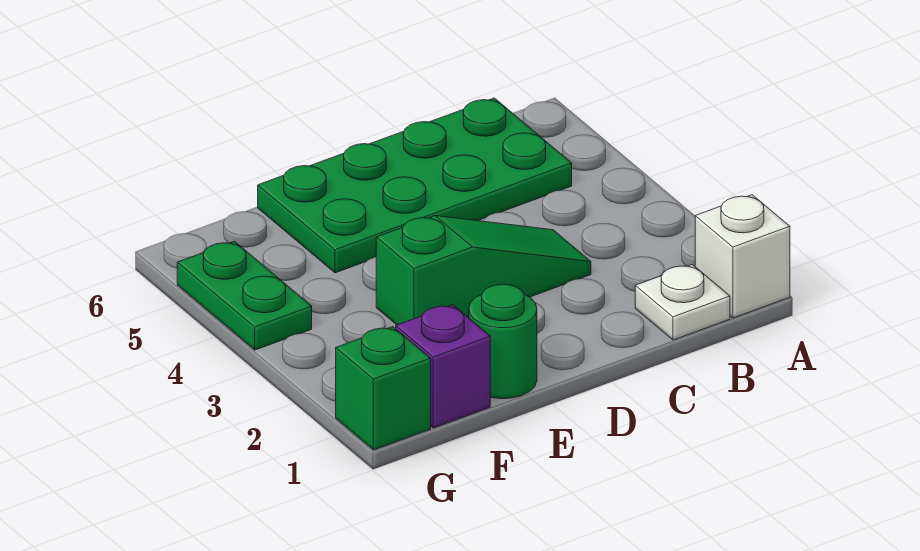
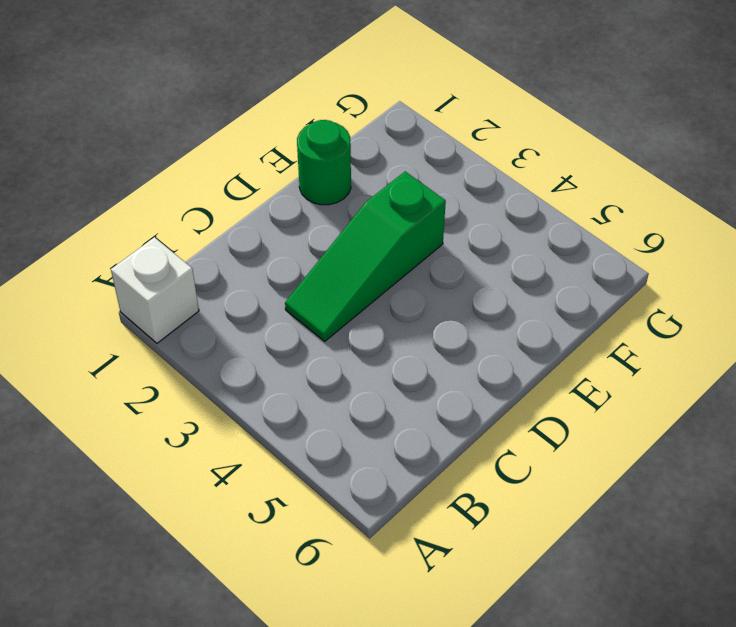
none -> white plate B1 level 1
none -> green plate B5:E6 level 1

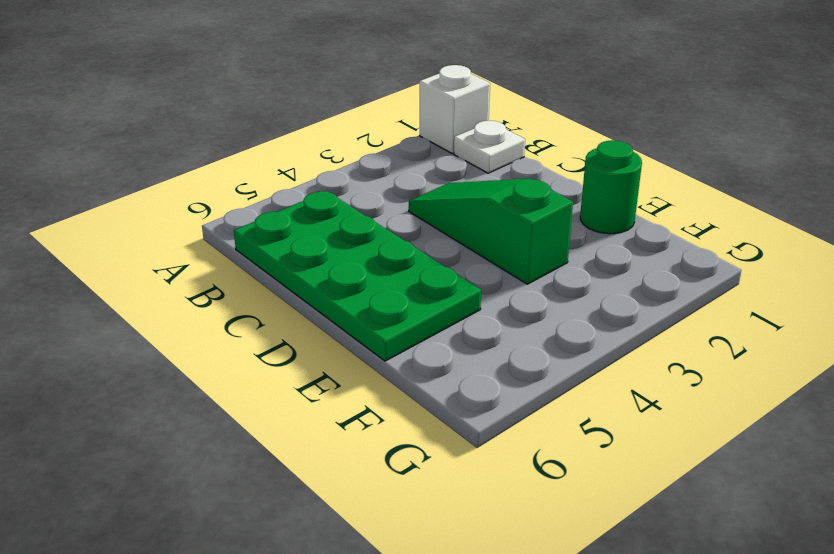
none -> purple brick F1 level 1
none -> green brick G1 level 1

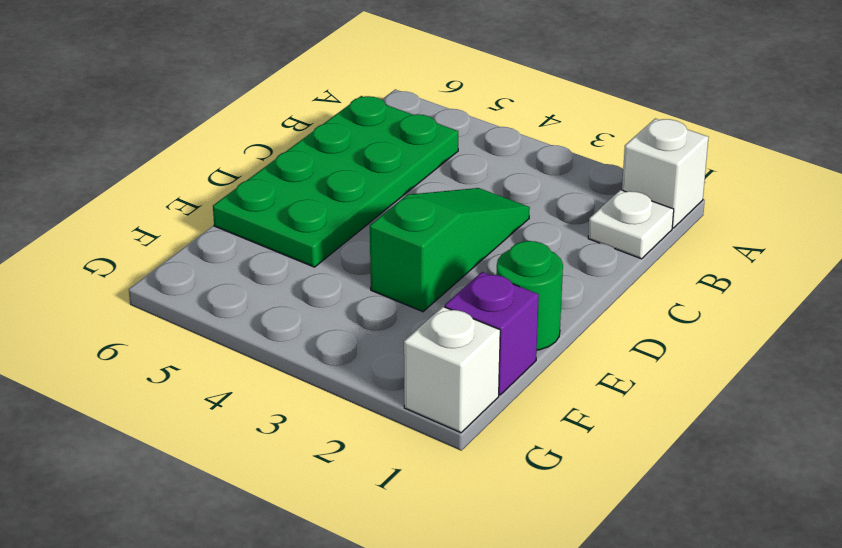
white brick G1 level 1 -> green brick G1 level 1
none -> green plate G4:G5 level 1

